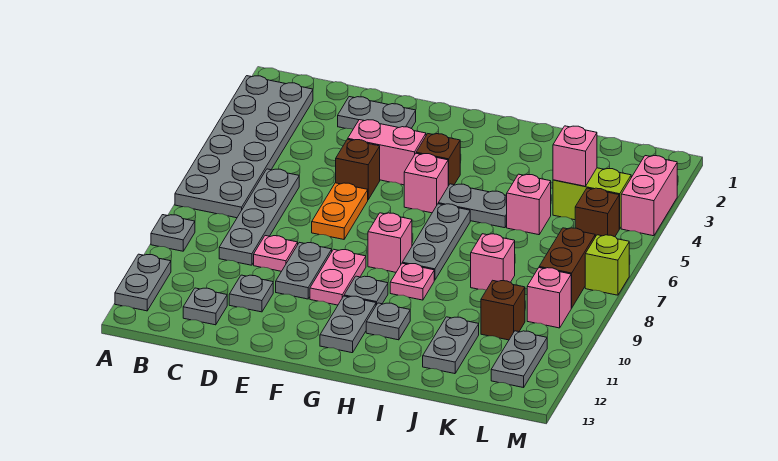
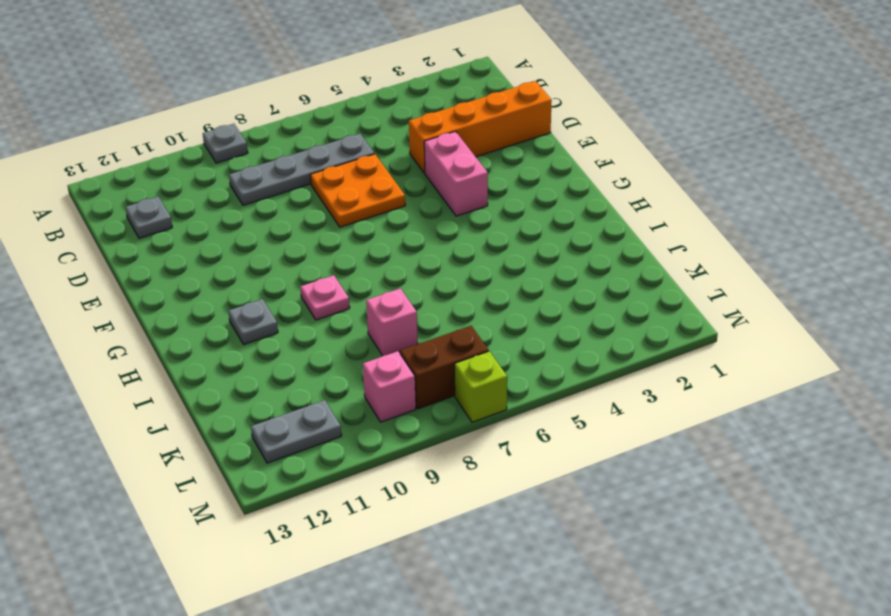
orange brick D1:D4 level 1 -> grey plate D2:E2 level 1
orange plate D6:E7 level 1 -> orange plate E6:E7 level 1
none -> grey plate A2:B7 level 1
none -> grey plate A11:A12 level 1
none -> pink plate D9 level 1
none -> grey plate D11 level 1

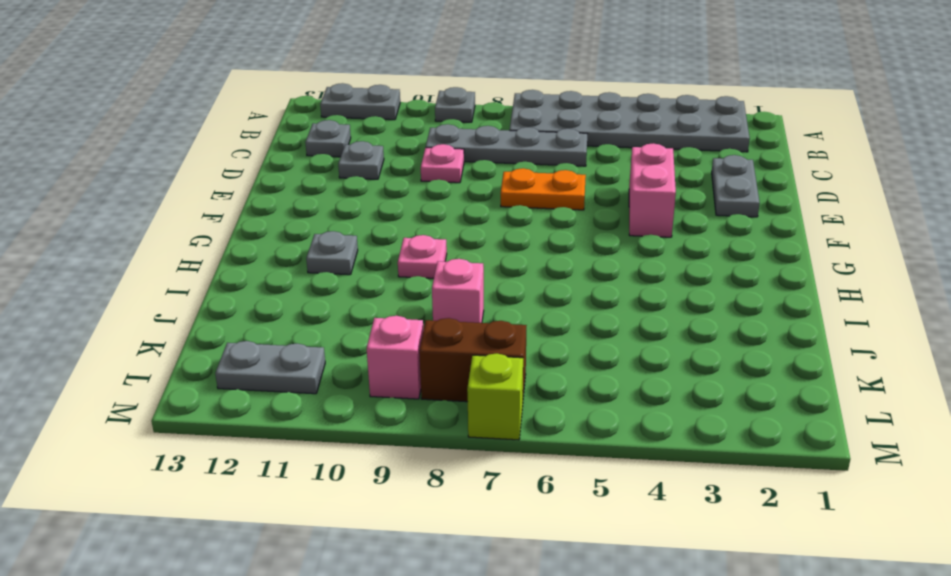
none -> brown brick E5 level 1
none -> grey plate E9:E10 level 1
none -> pink plate F9:F10 level 1
none -> brown brick G4 level 1

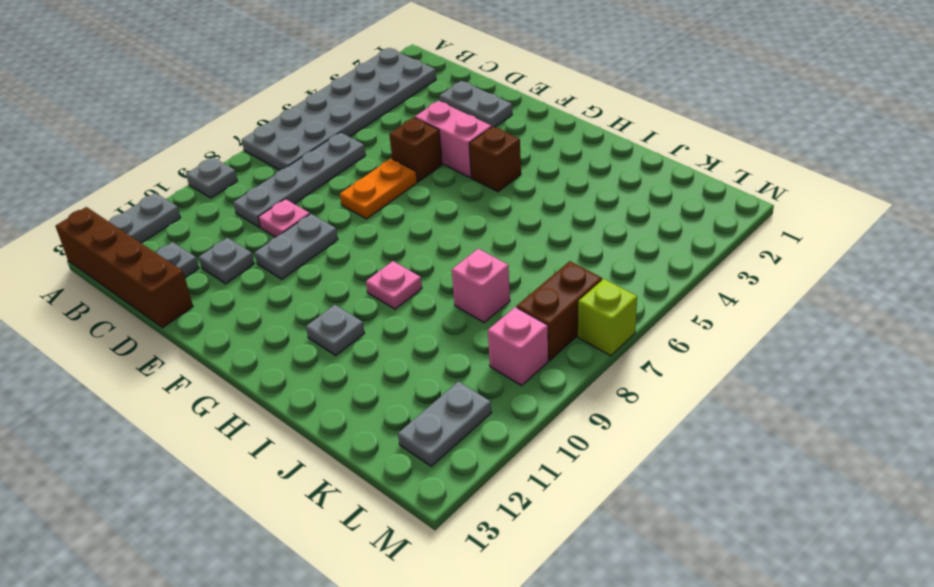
brown brick A13:D13 level 1 -> none
none -> pink plate F9:F10 level 1
none -> pink brick G5 level 1
none -> pink brick G8 level 1
none -> grey plate G10 level 1

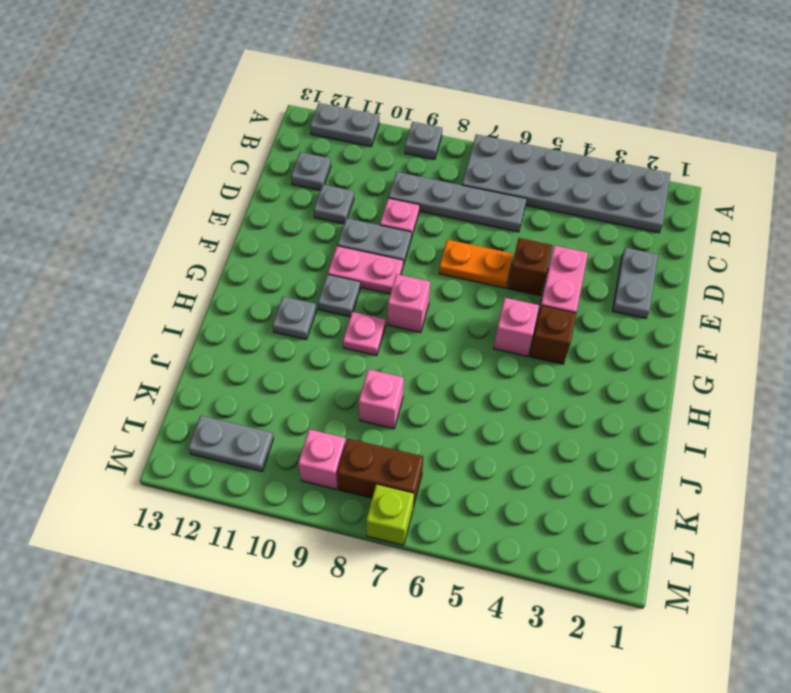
none -> grey plate G11:G12 level 1
none -> grey plate H5:I5 level 1
none -> grey plate H6:H8 level 1
none -> pink brick J5 level 1

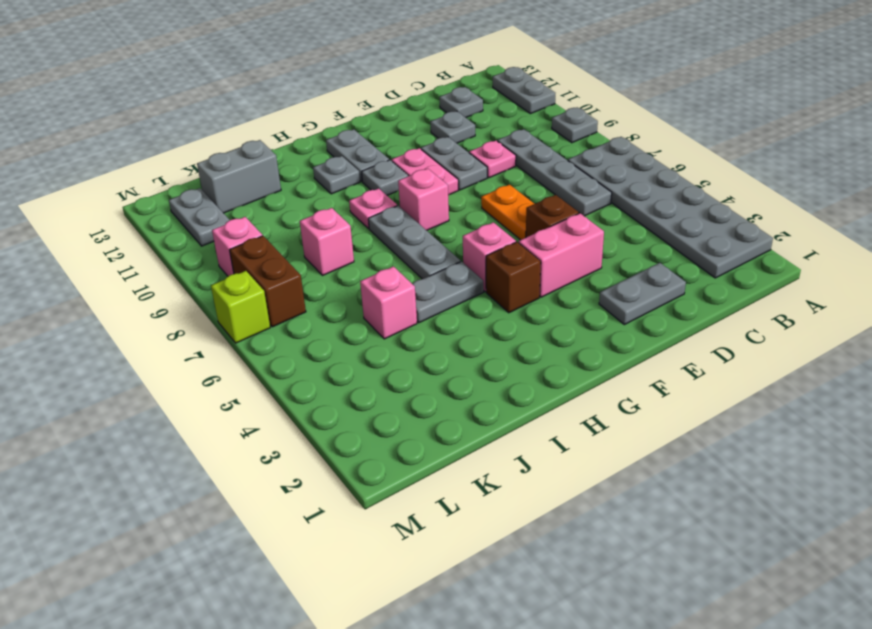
grey brick J12:K12 level 1 -> grey plate J11:J12 level 1
none -> lime brick K4:L4 level 1
none -> brown brick K10 level 1
none -> brown brick L5 level 1
none -> pink brick M3:M4 level 1

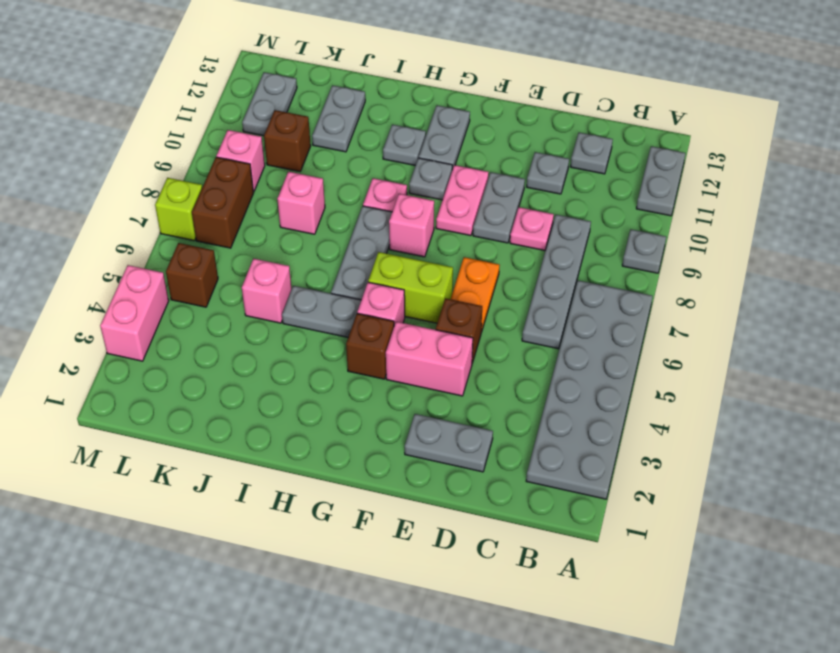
lime brick F6:G6 level 1 -> lime brick K4:L4 level 1
none -> pink brick K4 level 2

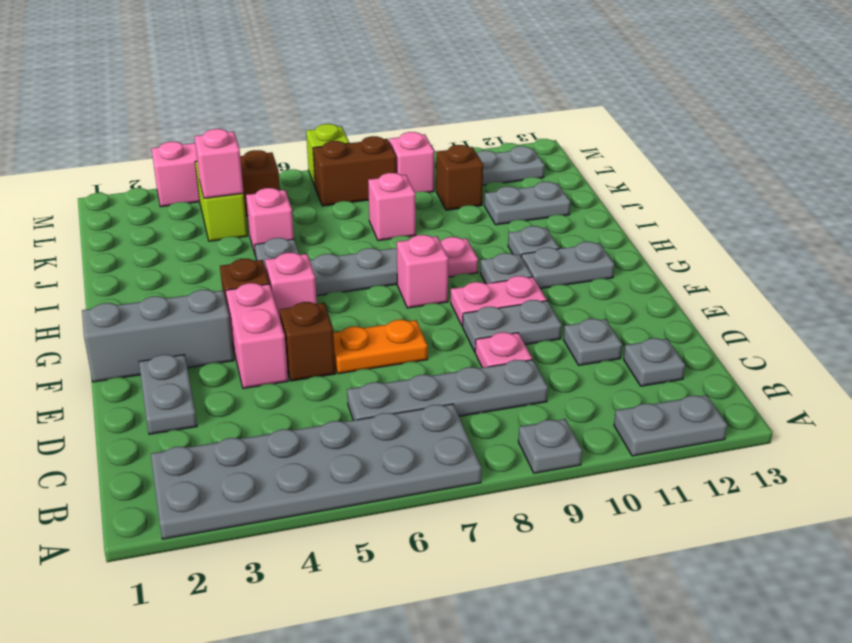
grey brick F1:F3 level 1 -> none

